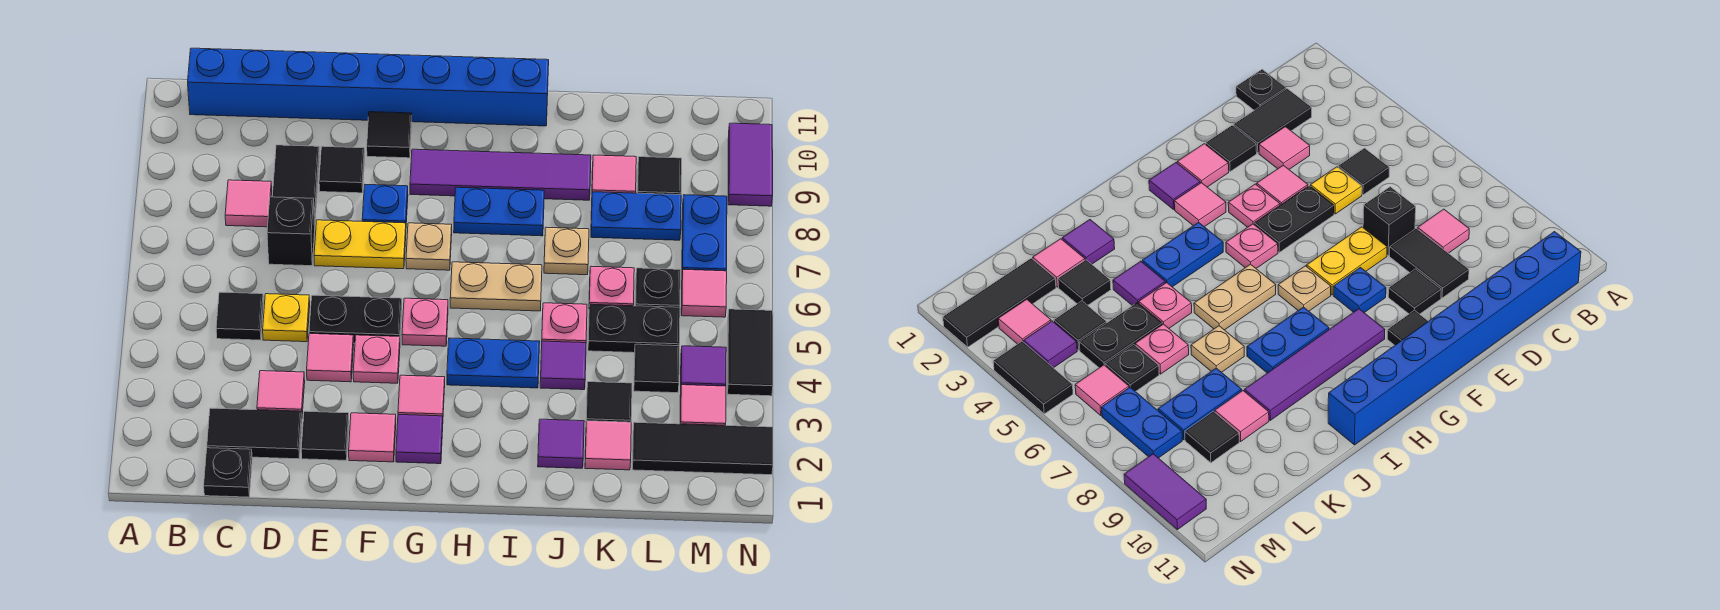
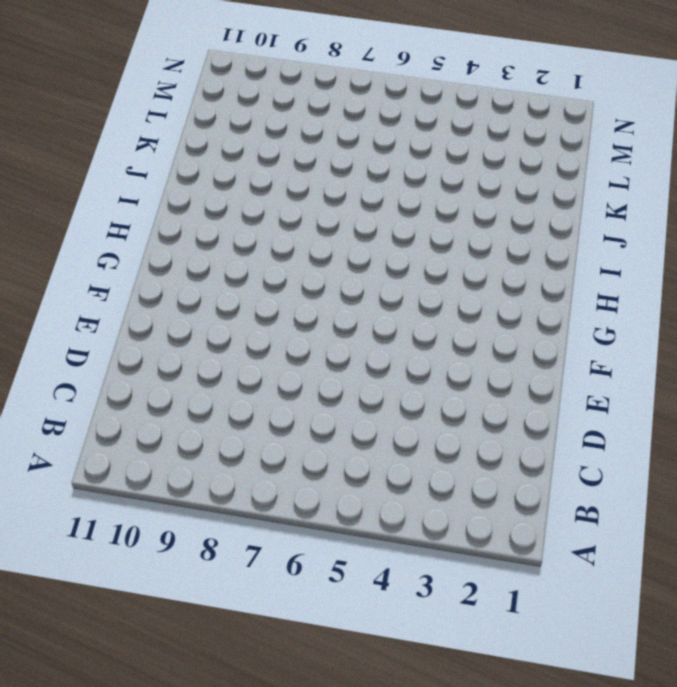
none -> blue brick B11:I11 level 1
none -> black plate C1 level 1
none -> black tile C2:D2 level 1
none -> black tile C5 level 1

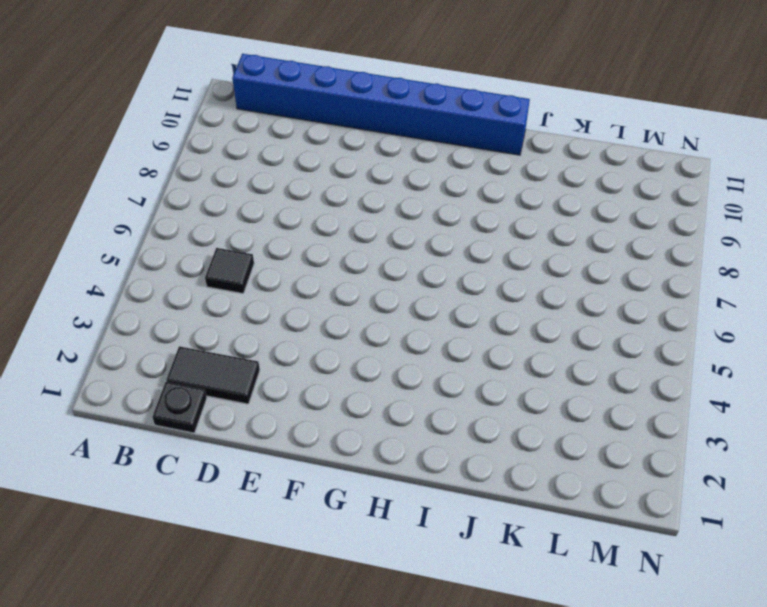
none -> pink tile C8 level 1
none -> pink tile D3 level 1
none -> yellow plate D5 level 1
none -> black brick D7 level 1

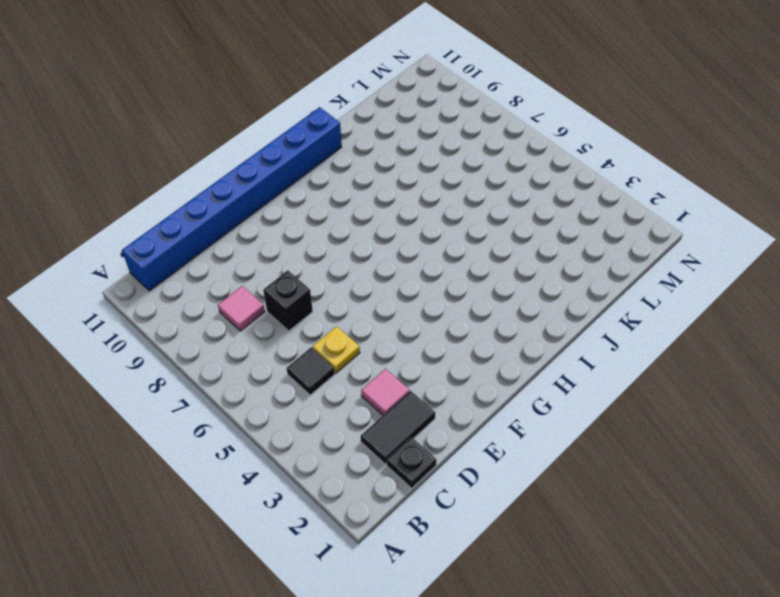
none -> black tile D8:D9 level 1
none -> black tile E2 level 1
none -> pink tile E4 level 1
none -> black plate E5:F5 level 1

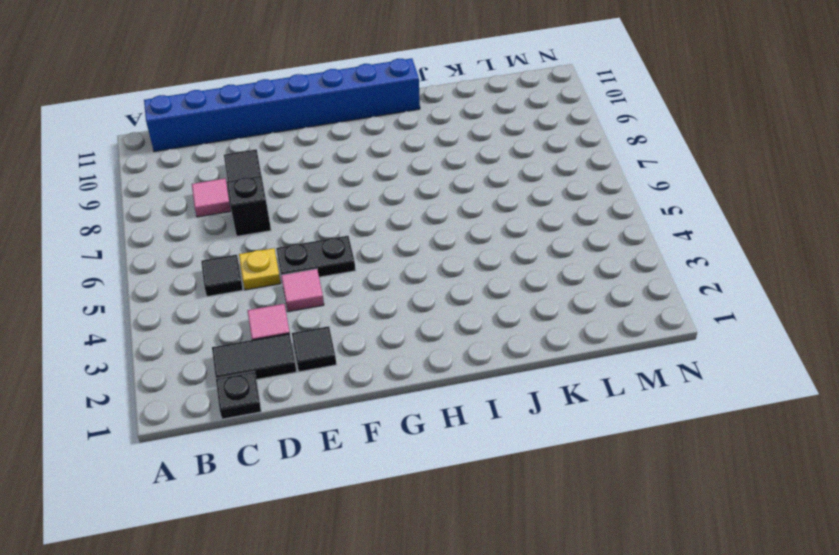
none -> yellow plate E7:F7 level 1
none -> black tile E9 level 1
none -> pink tile F2 level 1
none -> pink plate F4 level 1

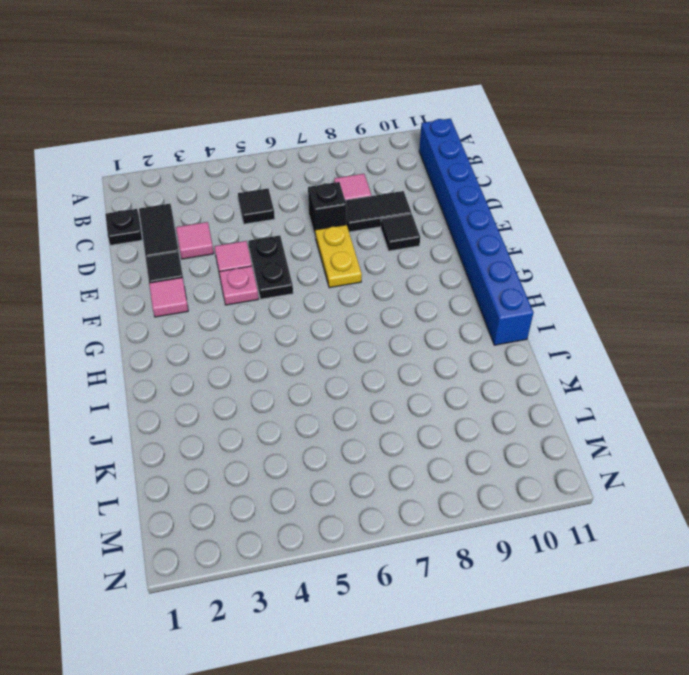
none -> yellow plate D5 level 1
none -> blue plate F8 level 1
none -> black tile F10 level 1
none -> purple tile G2 level 1

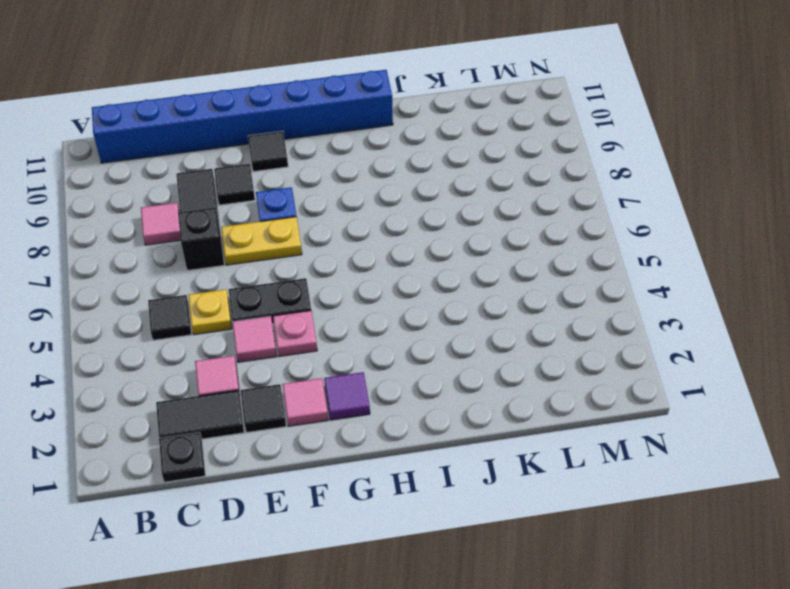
none -> pink tile G3 level 1
none -> pink plate G5 level 1
none -> tan plate G7 level 1
none -> purple tile G9:J9 level 1

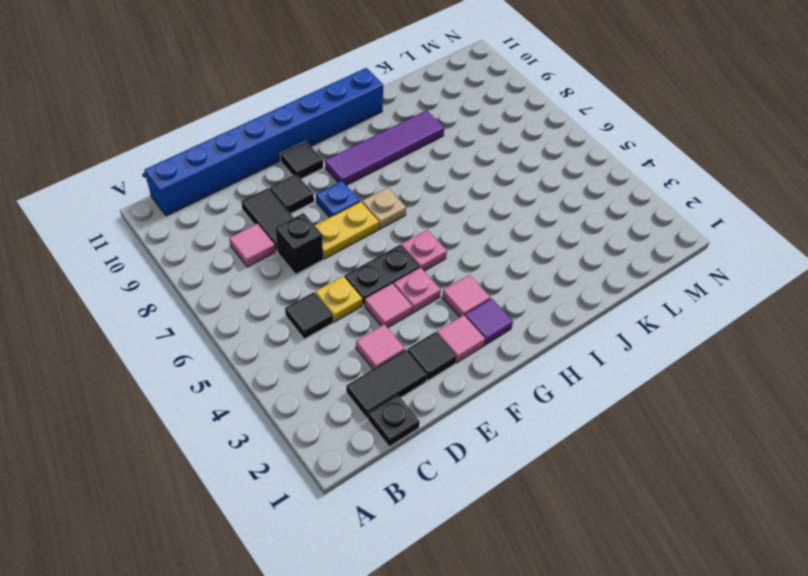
none -> blue plate H4:I4 level 1
none -> tan plate H6:I6 level 1
none -> blue plate H8:I8 level 1
none -> purple tile J2 level 1

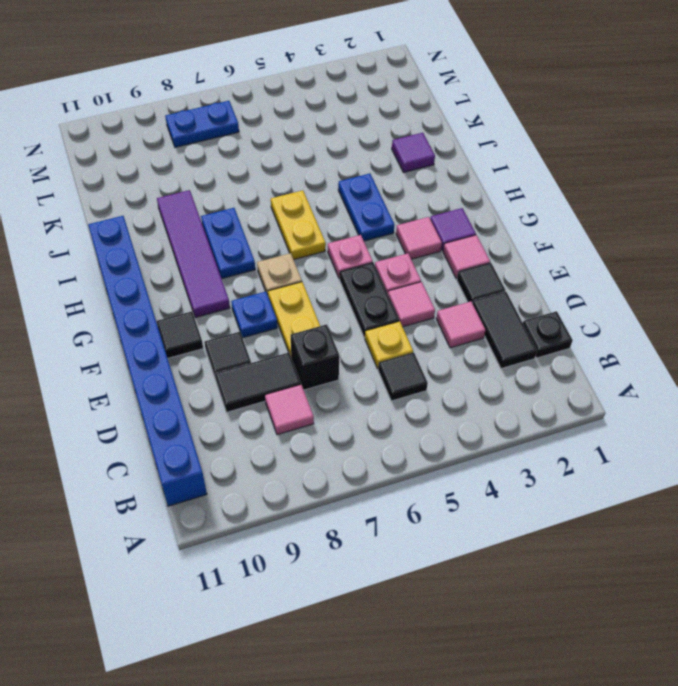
yellow plate H6:I6 level 1 -> tan plate H6:I6 level 1
none -> purple tile J4 level 1
none -> pink plate J5 level 1
none -> tan plate J7 level 1
none -> pink tile K2 level 1

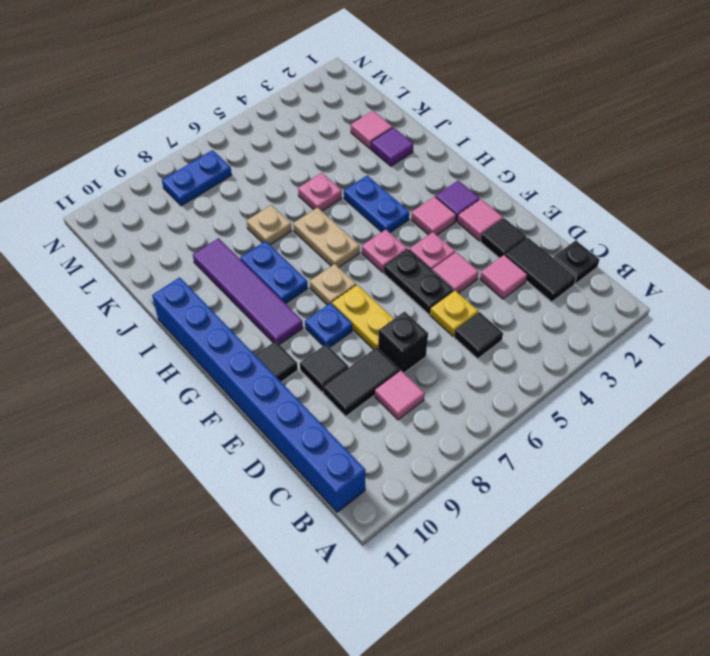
none -> purple tile J4 level 1
none -> black tile K3 level 1
none -> black plate K5:L5 level 1
none -> pink plate K6 level 1

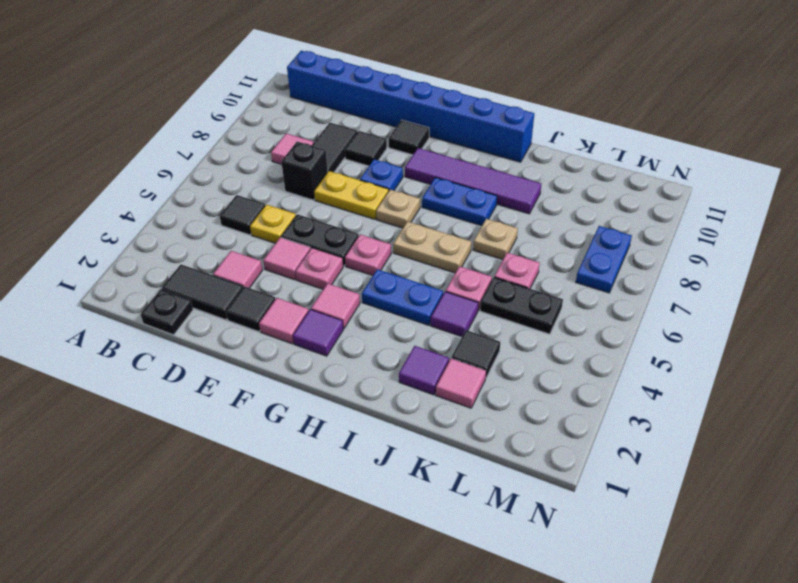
none -> blue plate K8:L8 level 1
none -> pink tile K9 level 1
none -> black tile L2:N2 level 1
none -> black tile L4 level 1

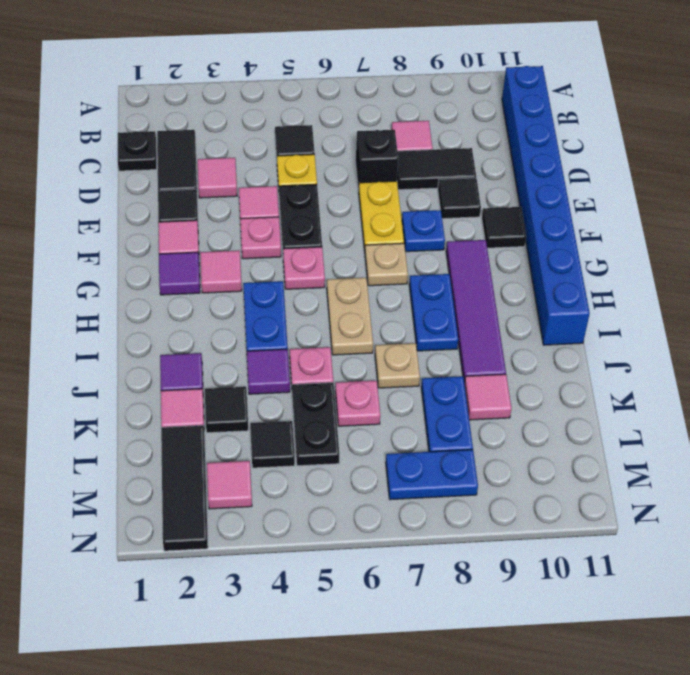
none -> black plate L6 level 1
none -> black tile L9 level 1
none -> purple tile M4 level 1
none -> pink tile M6 level 1

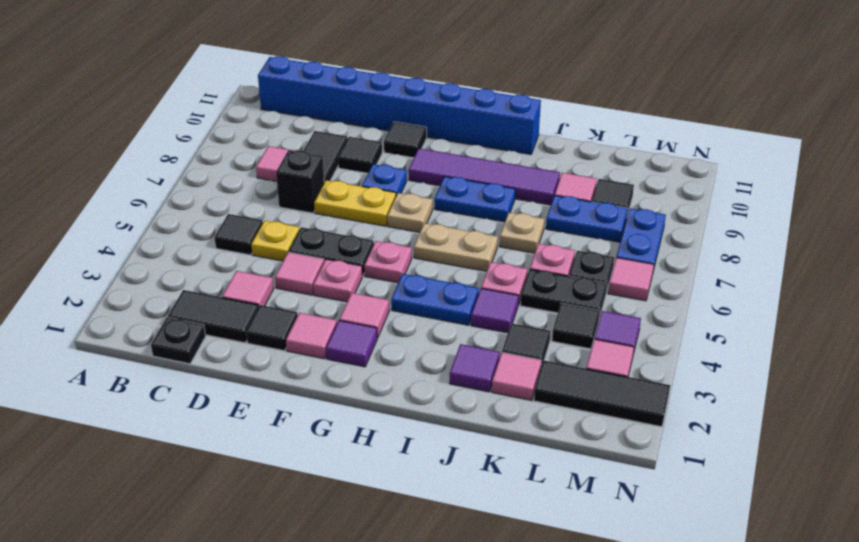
none -> black tile N4:N5 level 1
none -> purple tile N9:N10 level 1

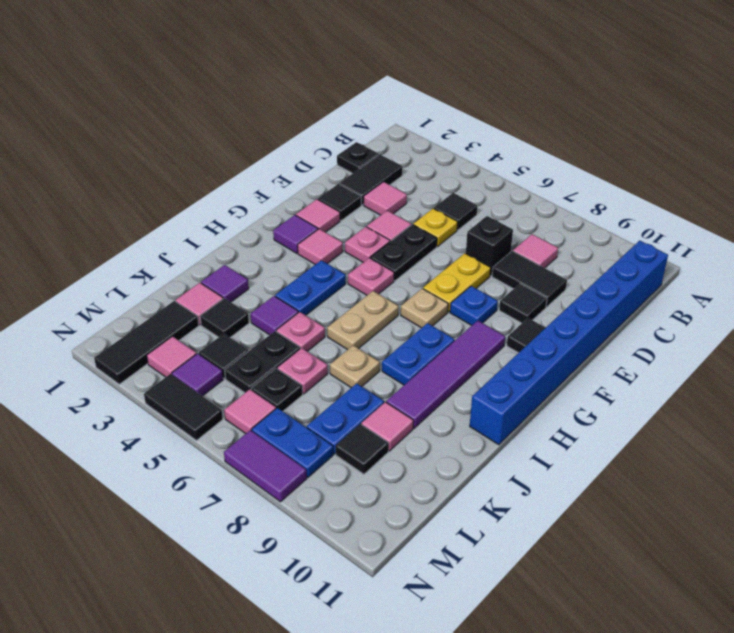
purple tile N7:N8 level 1 -> purple tile N9:N10 level 1

